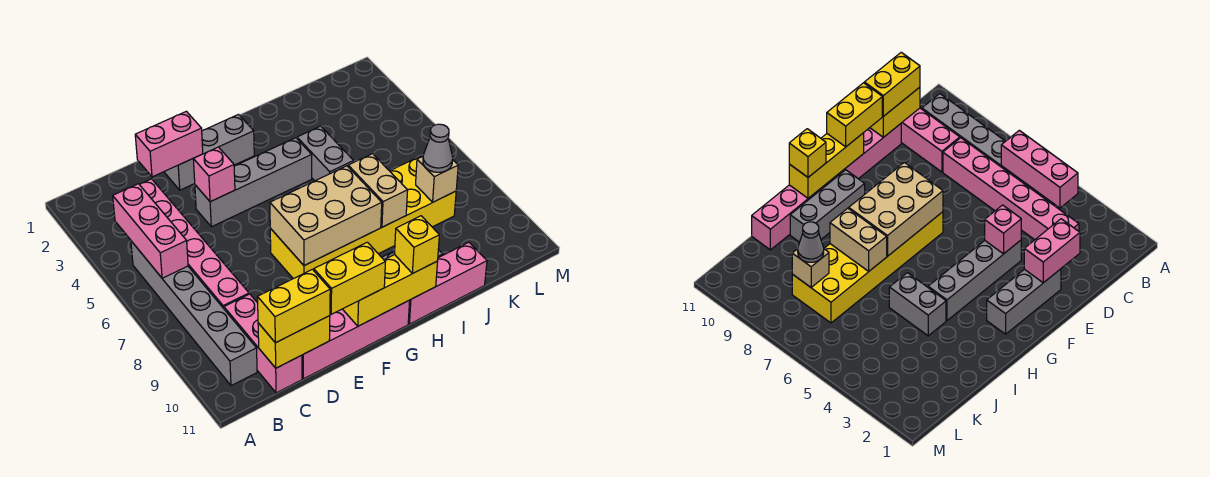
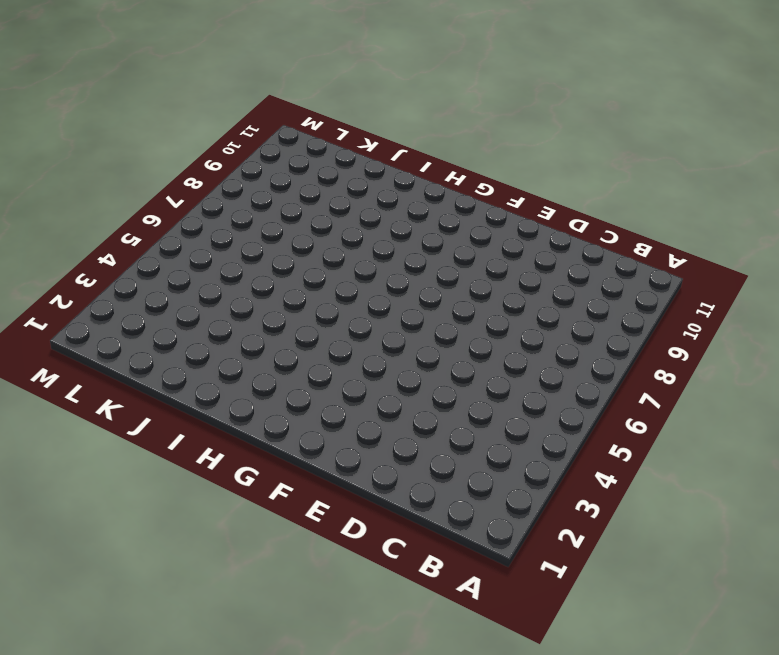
none -> grey brick B5:B10 level 1
none -> pink brick C3:C8 level 1
none -> pink brick C9:C11 level 1

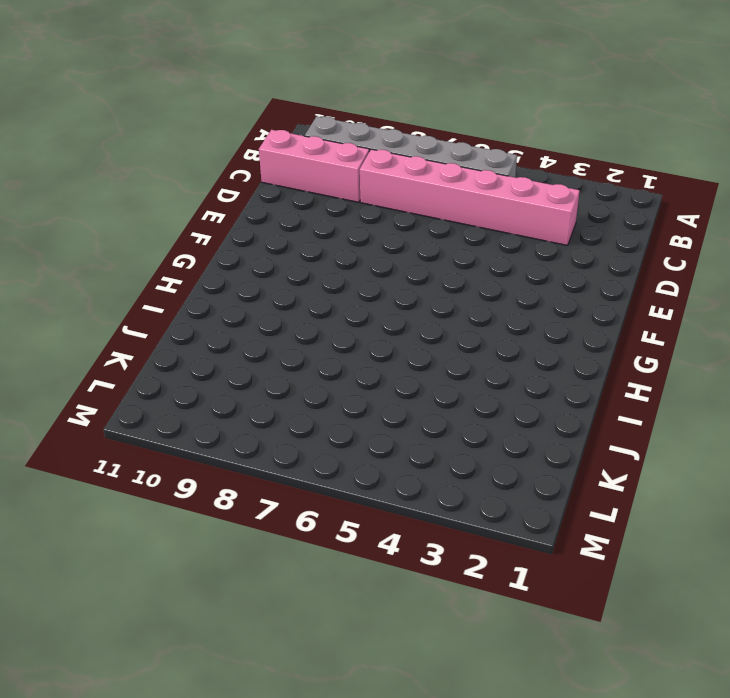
none -> pink brick D11:G11 level 1
none -> grey brick E2:G2 level 1
none -> grey brick E4:H4 level 1

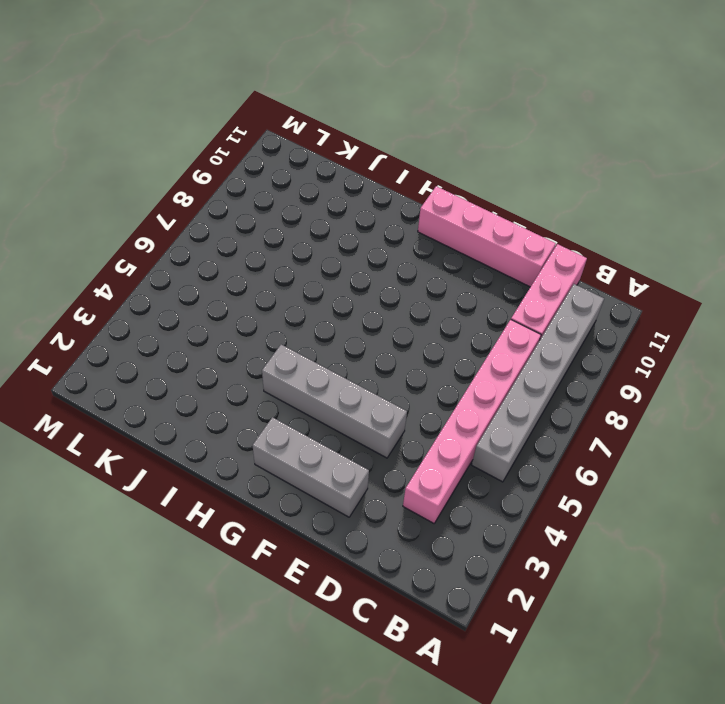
none -> yellow brick F7:K8 level 1
none -> grey brick G10:I10 level 1
none -> pink brick H11:J11 level 1

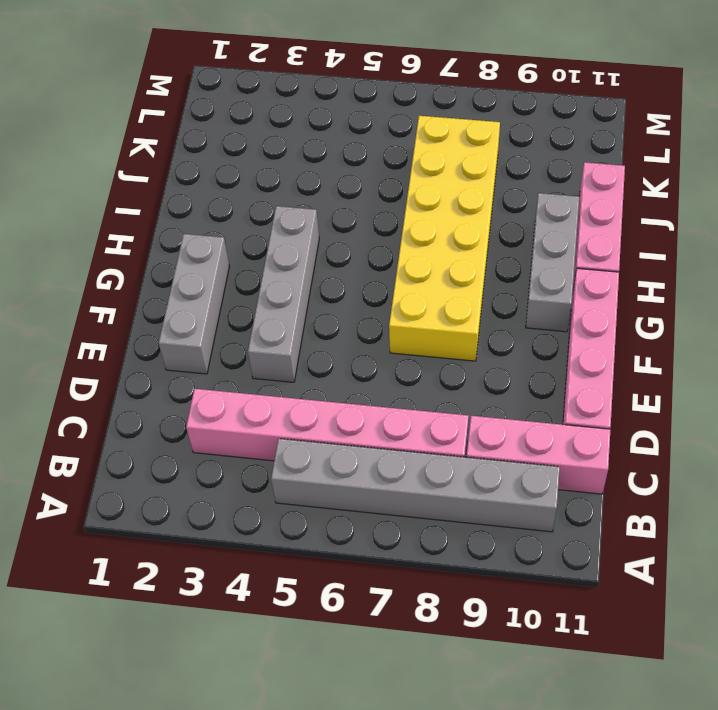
none -> grey brick I4:I5 level 1
none -> pink brick B4:B6 level 2
none -> yellow brick C11:D11 level 2

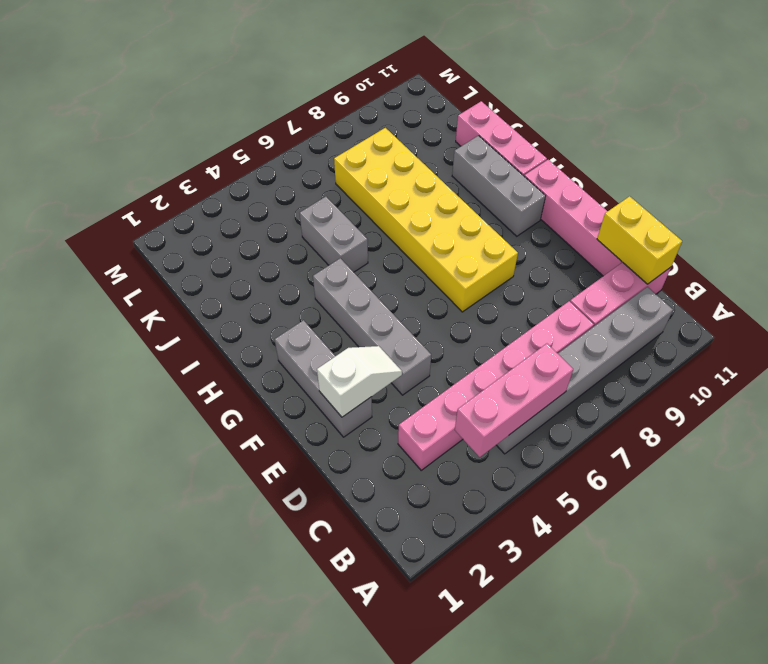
white slope E2:E3 level 2 top 2 -> pink brick D2:E2 level 2
grey brick I5:J5 level 1 -> grey brick I4:I5 level 1
none -> pink brick E4 level 2
none -> tan brick F7:H8 level 2
none -> yellow brick F11:H11 level 2

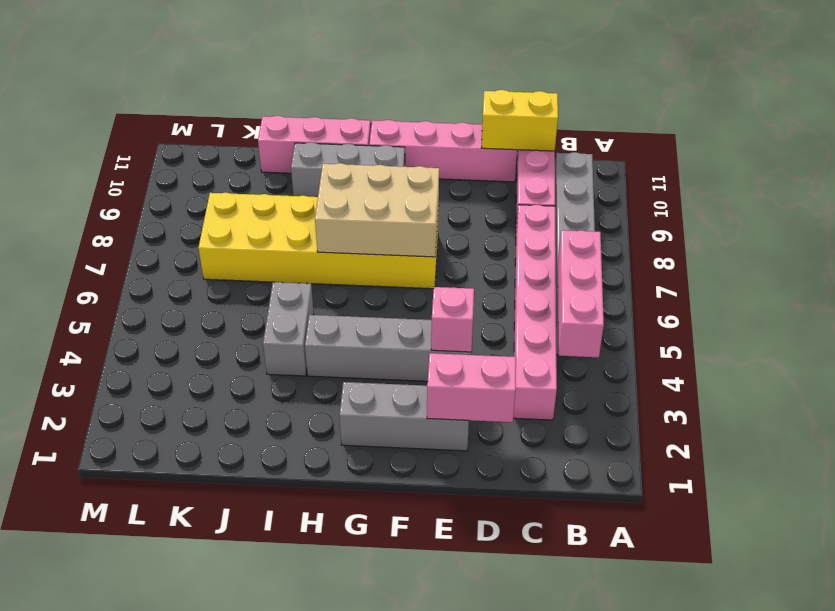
none -> yellow brick F11:H11 level 2
none -> tan brick I7:I8 level 2
none -> tan brick K8 level 2

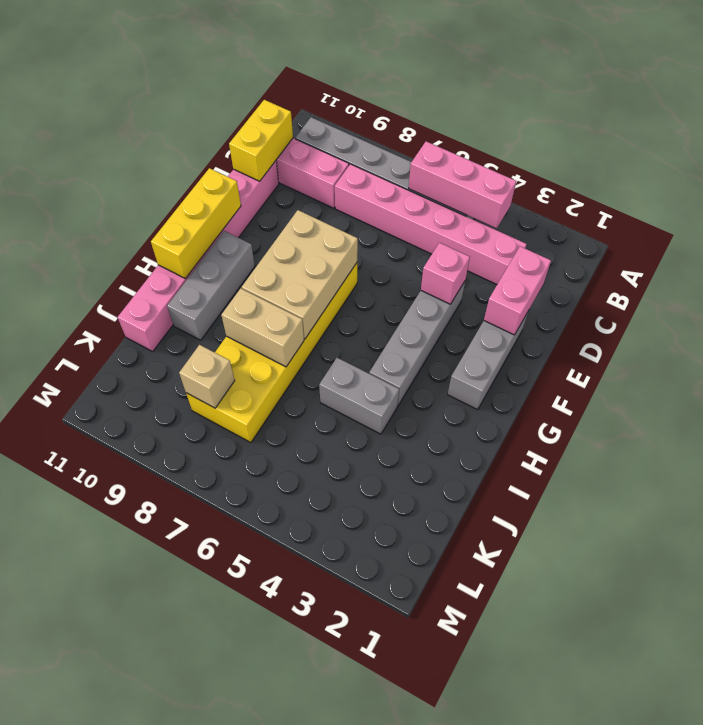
none -> yellow brick C11:D11 level 3
none -> yellow brick E11:F11 level 3
none -> yellow brick H11 level 3

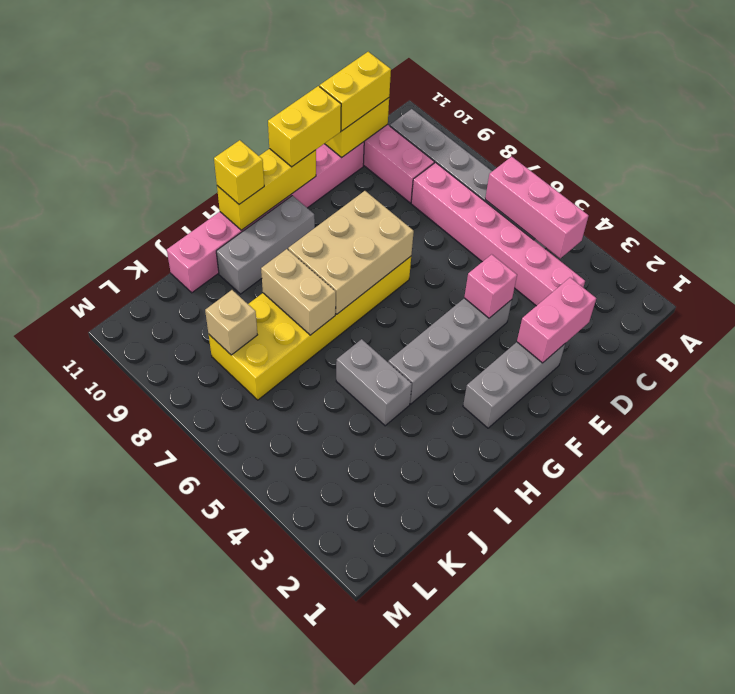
none -> grey cone K8 level 3

